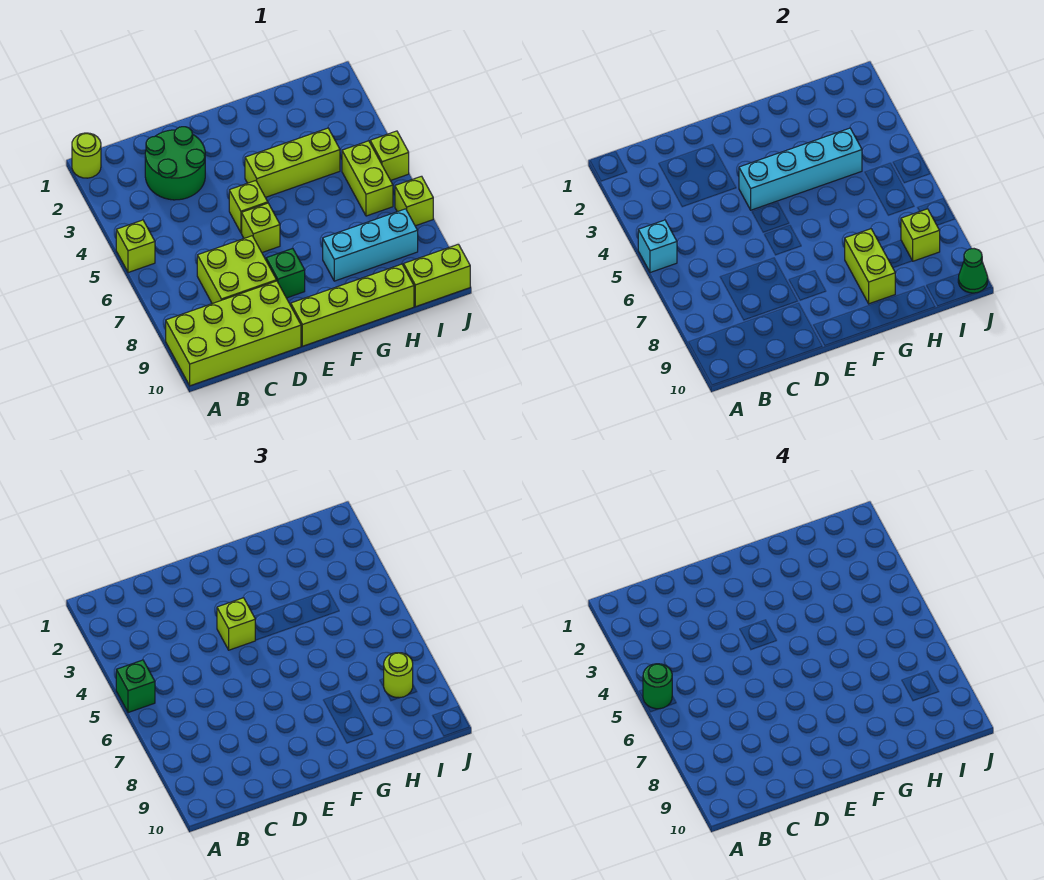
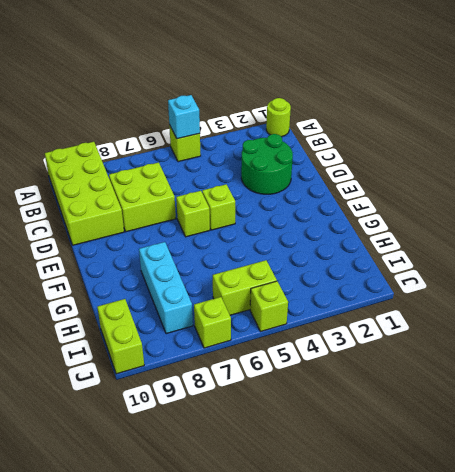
none -> green brick E8 level 1
none -> lime brick E10:H10 level 1
none -> lime brick F4:H4 level 1

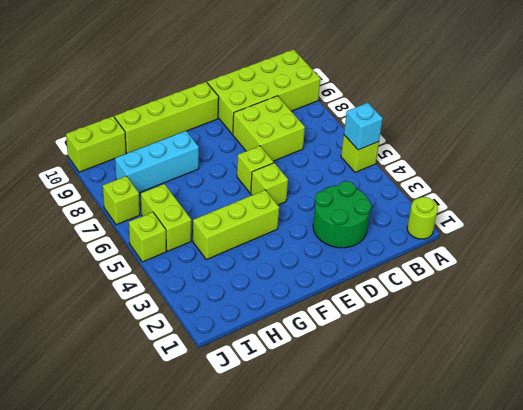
none -> green brick E8 level 1
none -> cyan brick E4:H4 level 2
none -> lime brick G8:G9 level 2

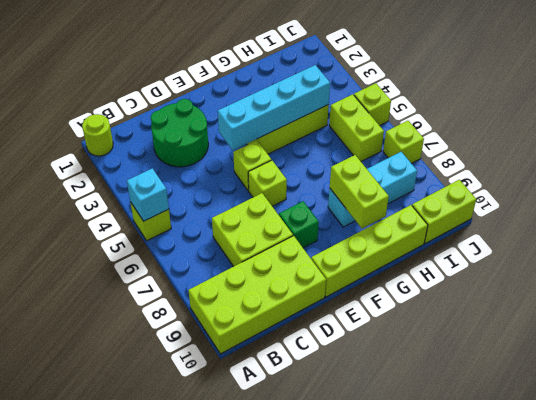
none -> lime brick I8 level 2
none -> green cone J10 level 2
none -> green brick A5 level 3

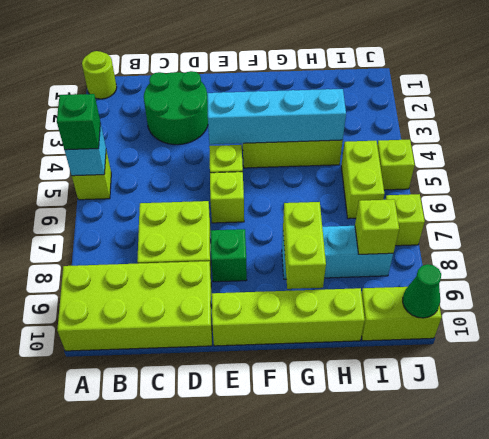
none -> lime brick E4 level 3
none -> lime round brick I8 level 3
none -> green round brick A5 level 4

